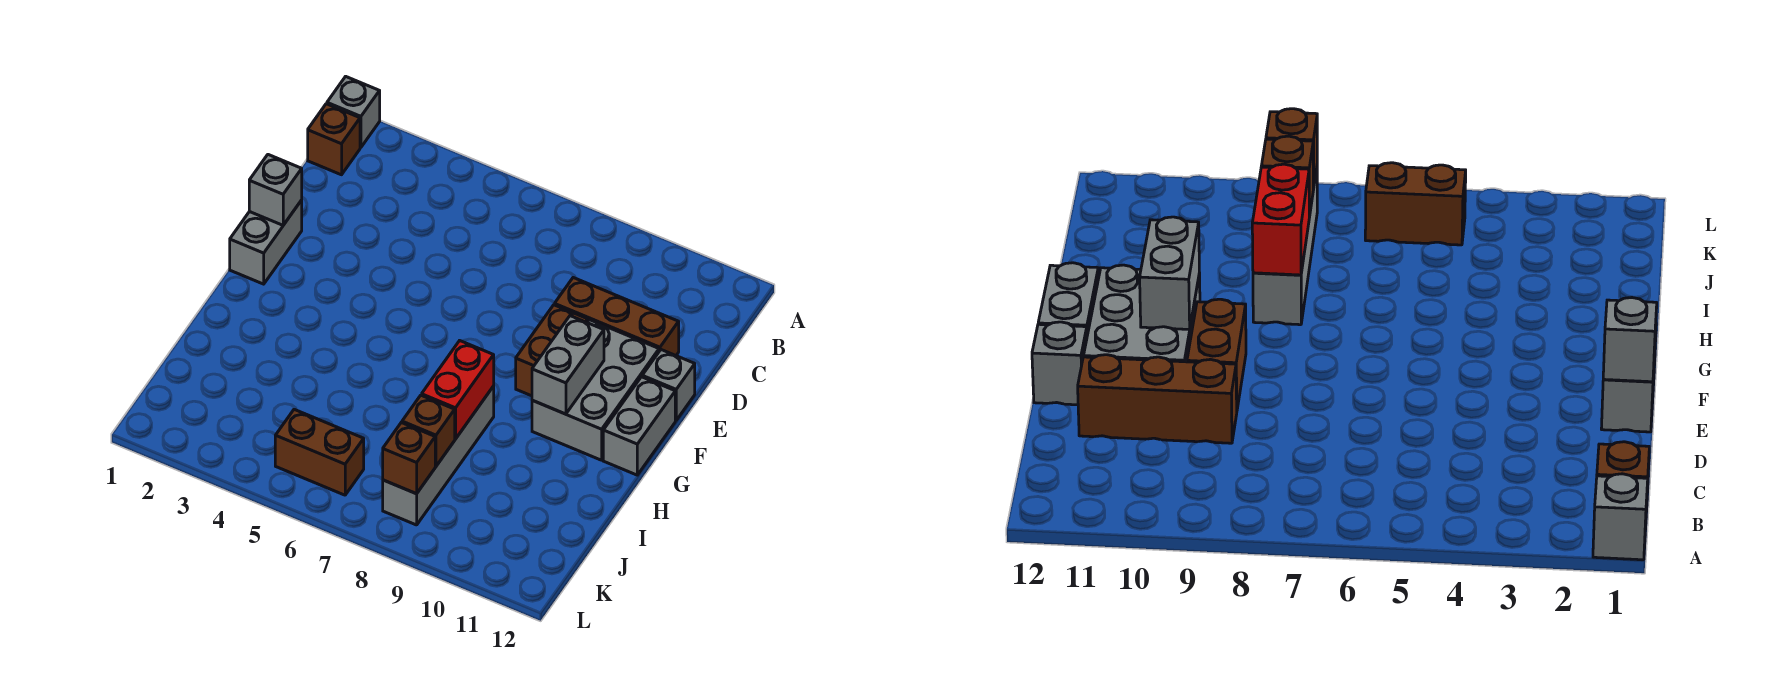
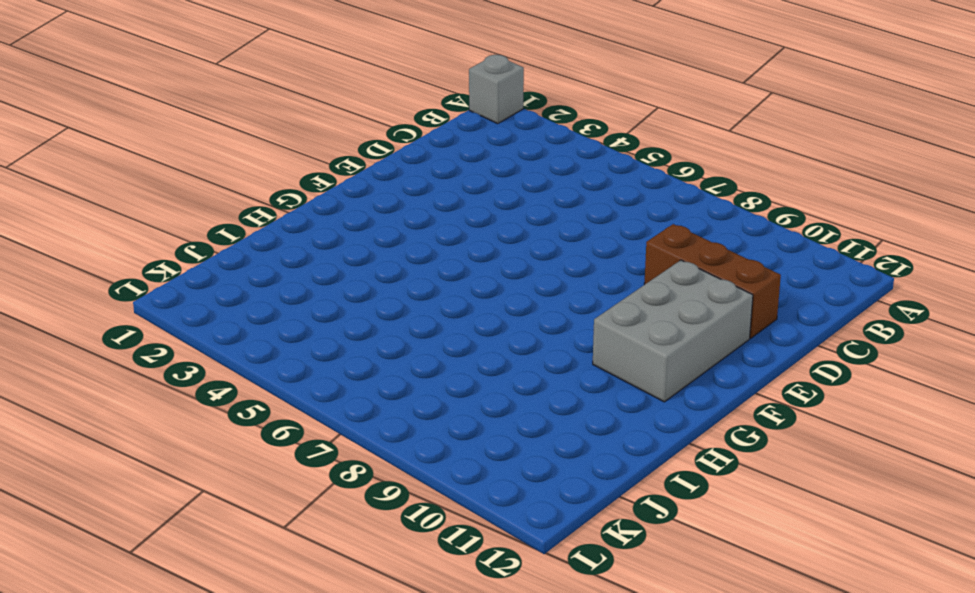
none -> brown brick B1 level 1
none -> grey brick E1:F1 level 1
none -> brown brick E9:F9 level 1

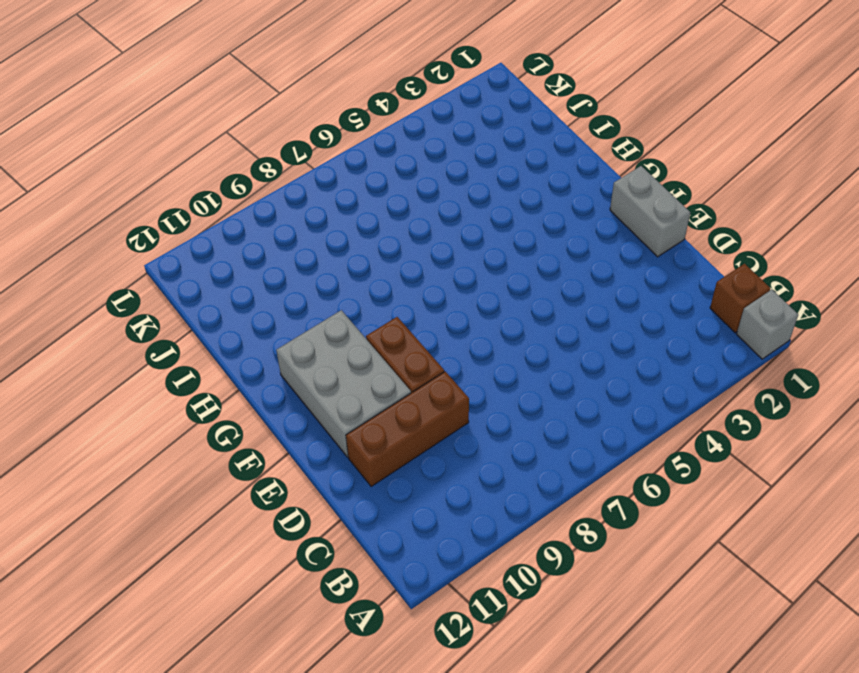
none -> grey brick E12 level 1
none -> grey brick F12:G12 level 1
none -> grey brick H8:K8 level 1

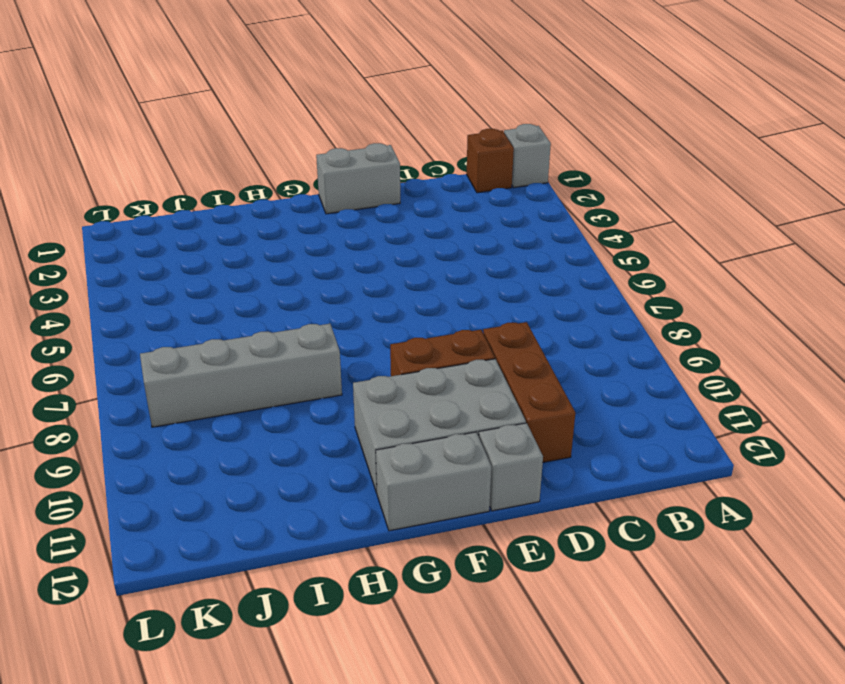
none -> brown brick K5:K6 level 1
none -> grey brick E1 level 2
none -> grey brick F10:G10 level 2

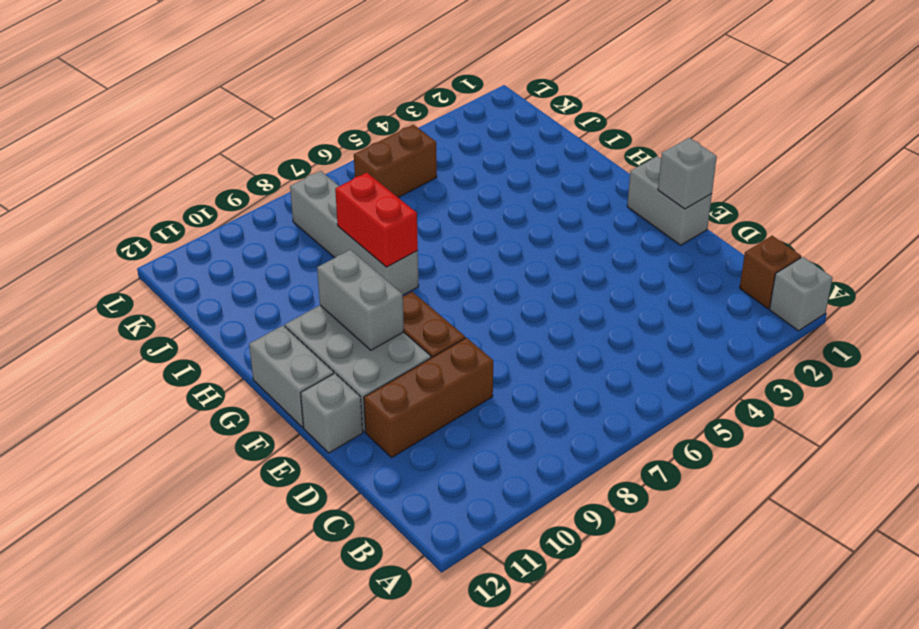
none -> brown brick J8 level 2
none -> brown brick K8 level 2

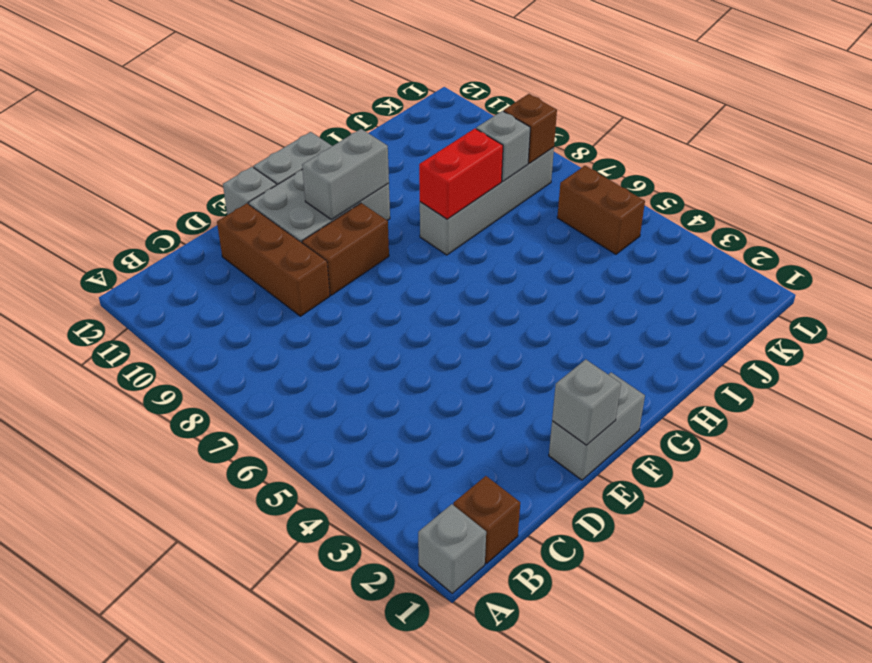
grey brick J8 level 2 -> brown brick J8 level 2

